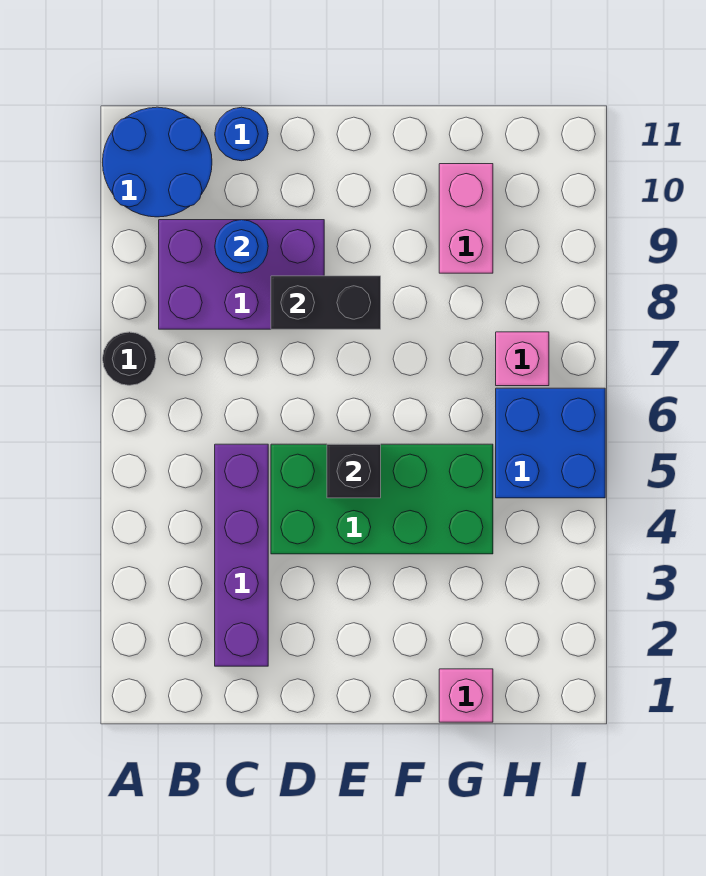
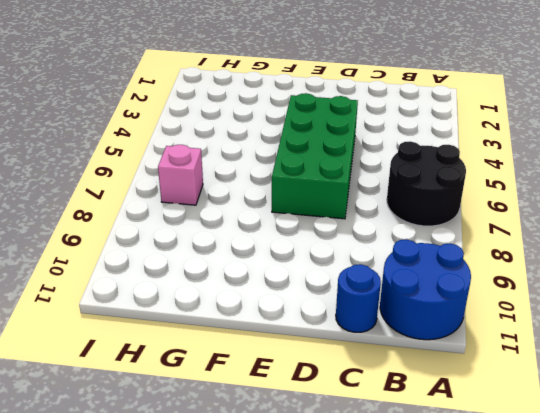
black round brick A6:B7 level 1 -> black round brick A7 level 1
green brick D4:E7 level 1 -> green brick D4:G5 level 1
none -> purple brick B8:D9 level 1
none -> purple brick C2:C5 level 1
none -> pink brick G1 level 1

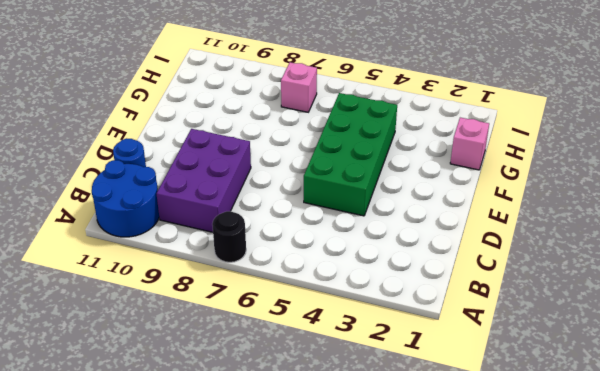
none -> purple brick C2:C5 level 1
none -> pink brick G9:G10 level 1
none -> blue brick H5:I6 level 1

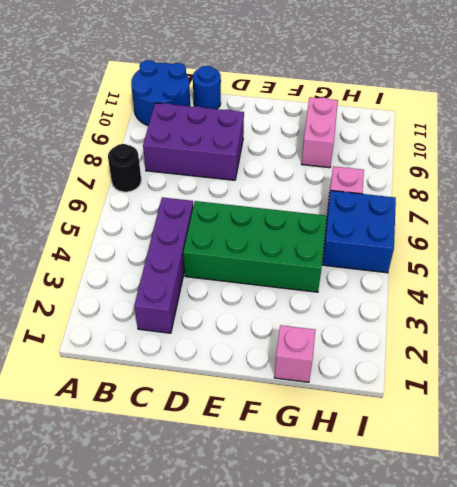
none -> blue round brick C9 level 2
none -> black brick D8:E8 level 2
none -> black brick E5 level 2

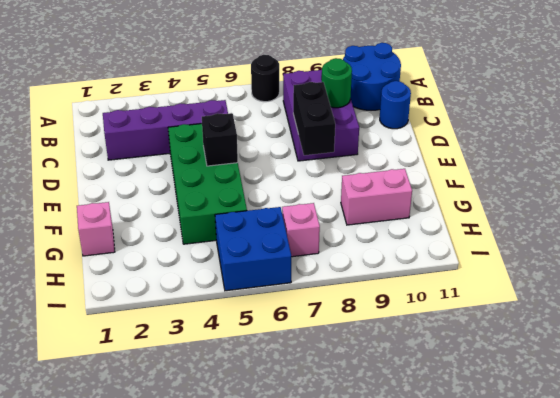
green round brick C9 level 2 -> blue round brick C9 level 2

